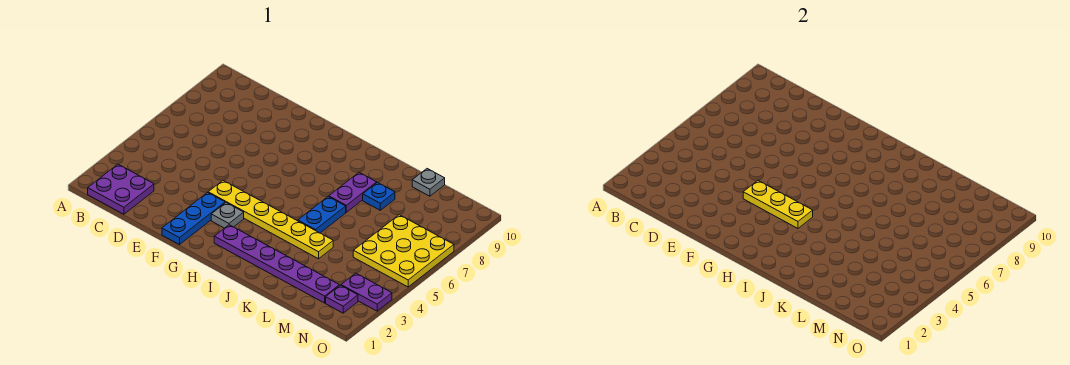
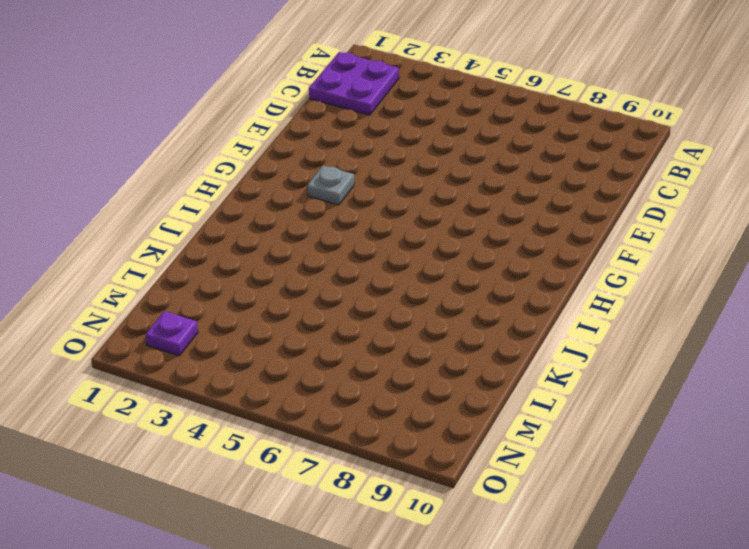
none -> blue plate F1:F3 level 1
none -> yellow plate F4:K4 level 1
none -> purple plate H2:M2 level 1

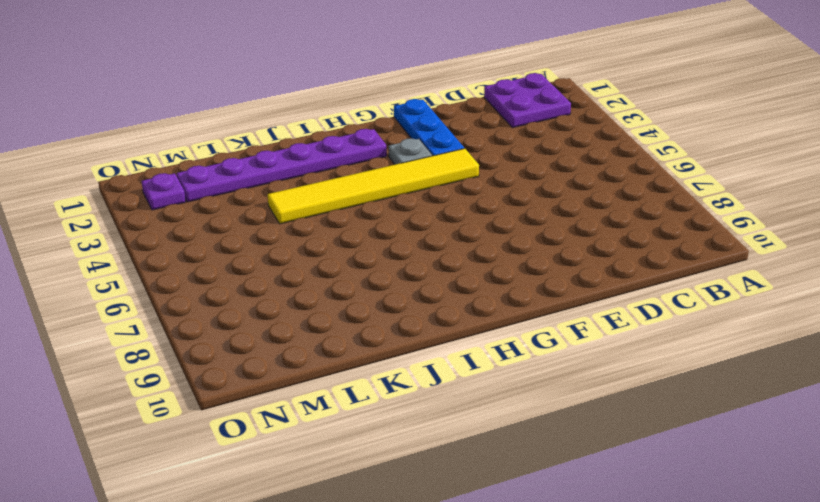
yellow tile F4:K4 level 1 -> yellow plate F4:K4 level 1
none -> blue plate J5:J6 level 1
none -> purple plate J7:J8 level 1
none -> blue plate K8 level 1

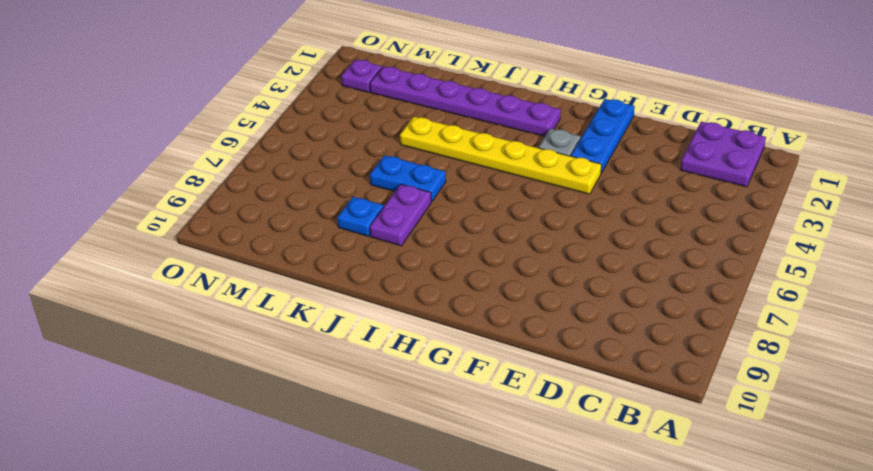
blue plate J6:K6 level 1 -> blue plate J5:J6 level 1
none -> grey plate L10 level 1
none -> yellow plate M5:O7 level 1
none -> purple plate N3:O3 level 1

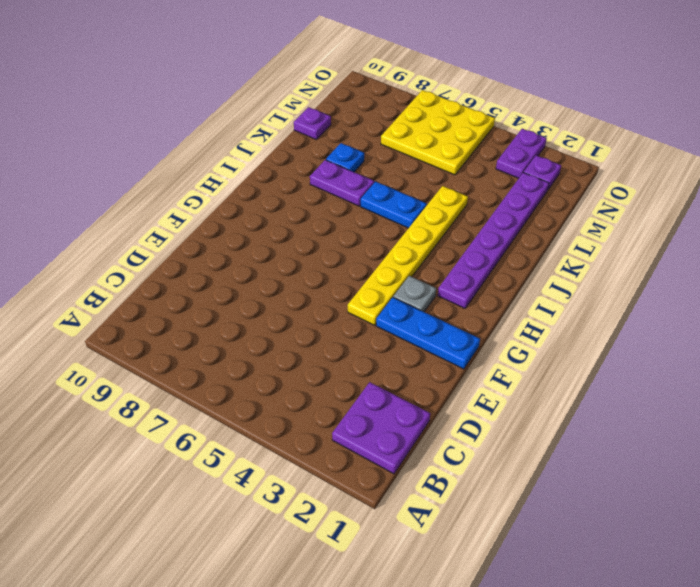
purple plate L10 level 1 -> grey plate L10 level 1
none -> yellow plate F4:H4 level 2

